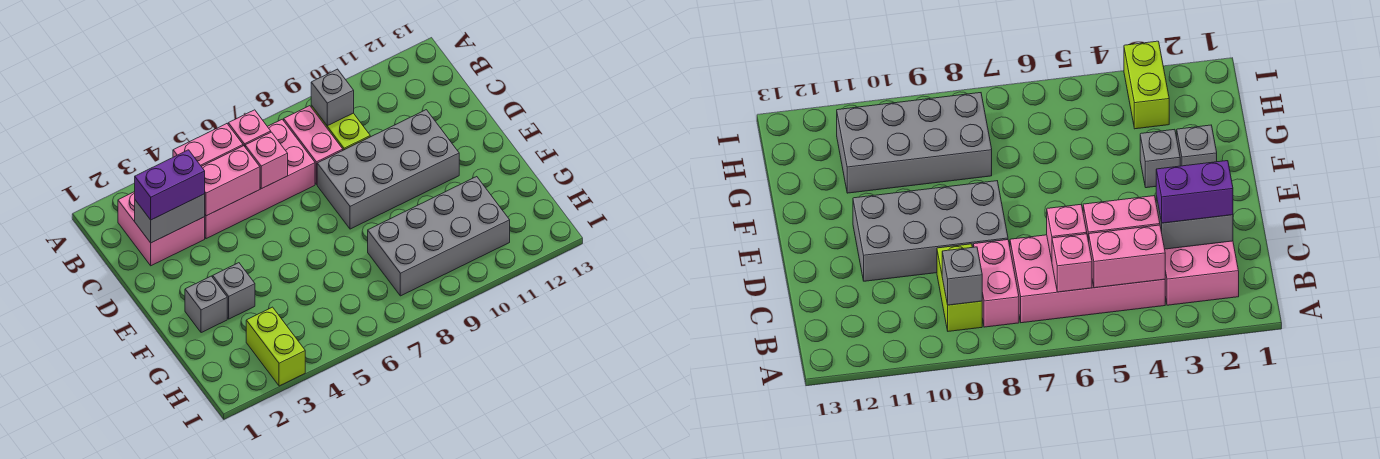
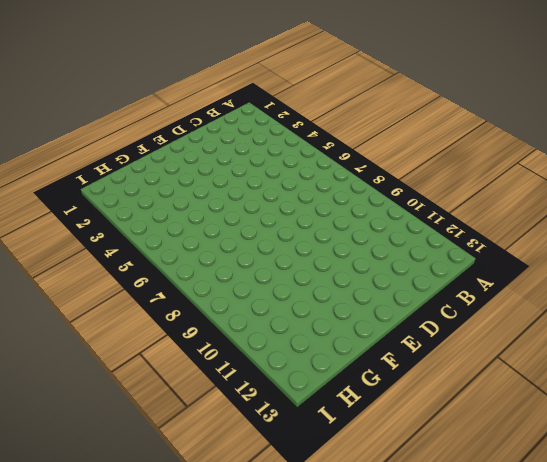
none -> pink brick B2:C3 level 1
none -> pink brick B4:C7 level 1
none -> pink brick B8:C8 level 1

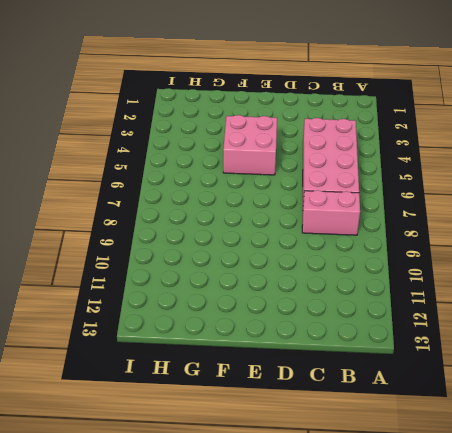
pink brick E4:F5 level 1 -> pink brick B2:C3 level 1
none -> lime brick B9:C9 level 1
none -> grey brick D8:E11 level 1
none -> grey brick F2 level 1

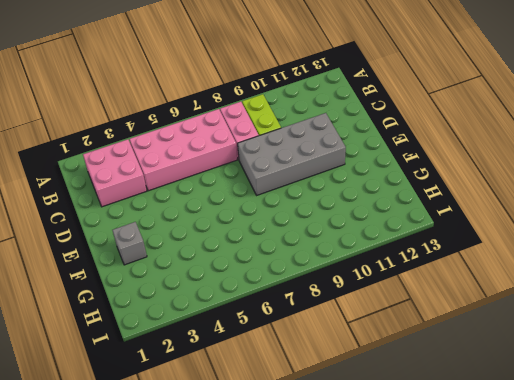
none -> grey brick F3 level 1
none -> grey brick G8:H11 level 1
none -> lime brick H3:I3 level 1

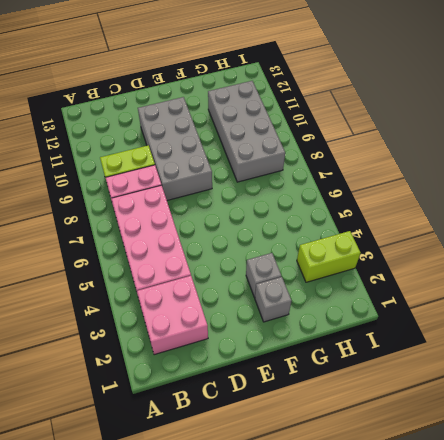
none -> pink brick B4:B5 level 2
none -> pink brick B6 level 2
none -> grey brick B9 level 2

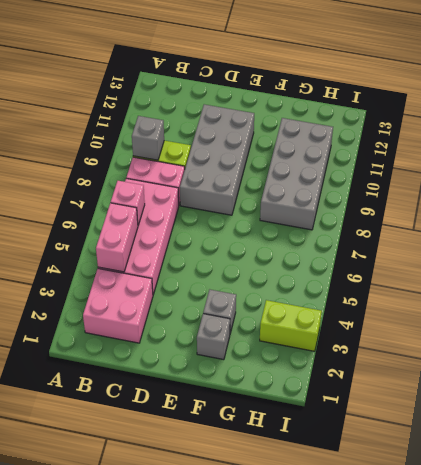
none -> grey brick C2:C3 level 2
none -> pink brick C4:C5 level 2
none -> pink brick C6 level 2

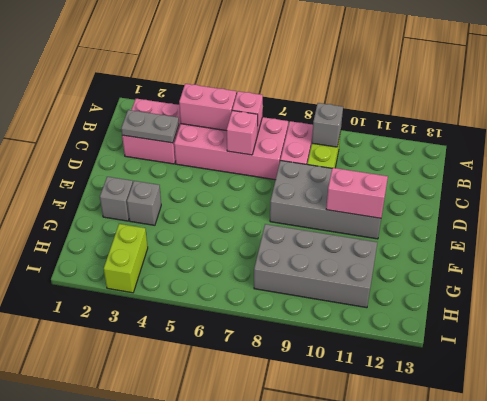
grey plate C2:C3 level 2 -> grey brick C2:C3 level 2
pink brick E10:E11 level 2 -> pink brick C4:C5 level 2
none -> purple brick C2:C3 level 3

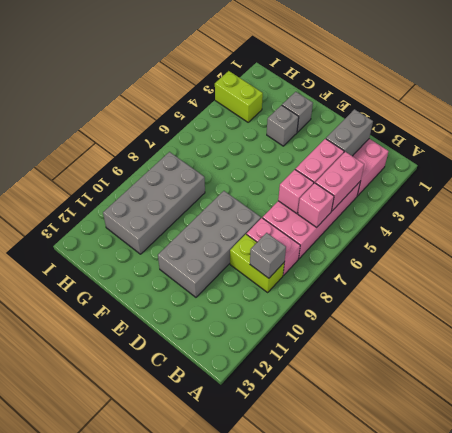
none -> purple brick C2:C3 level 3

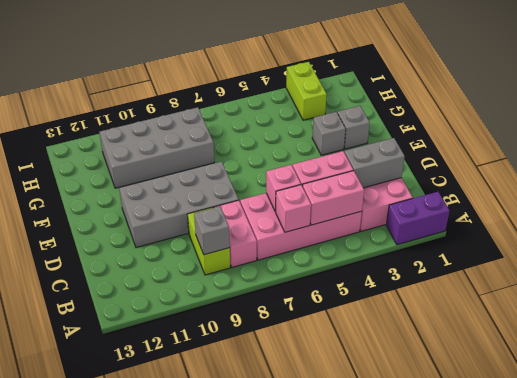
purple brick A1:A2 level 1 -> purple brick C2:C3 level 3

